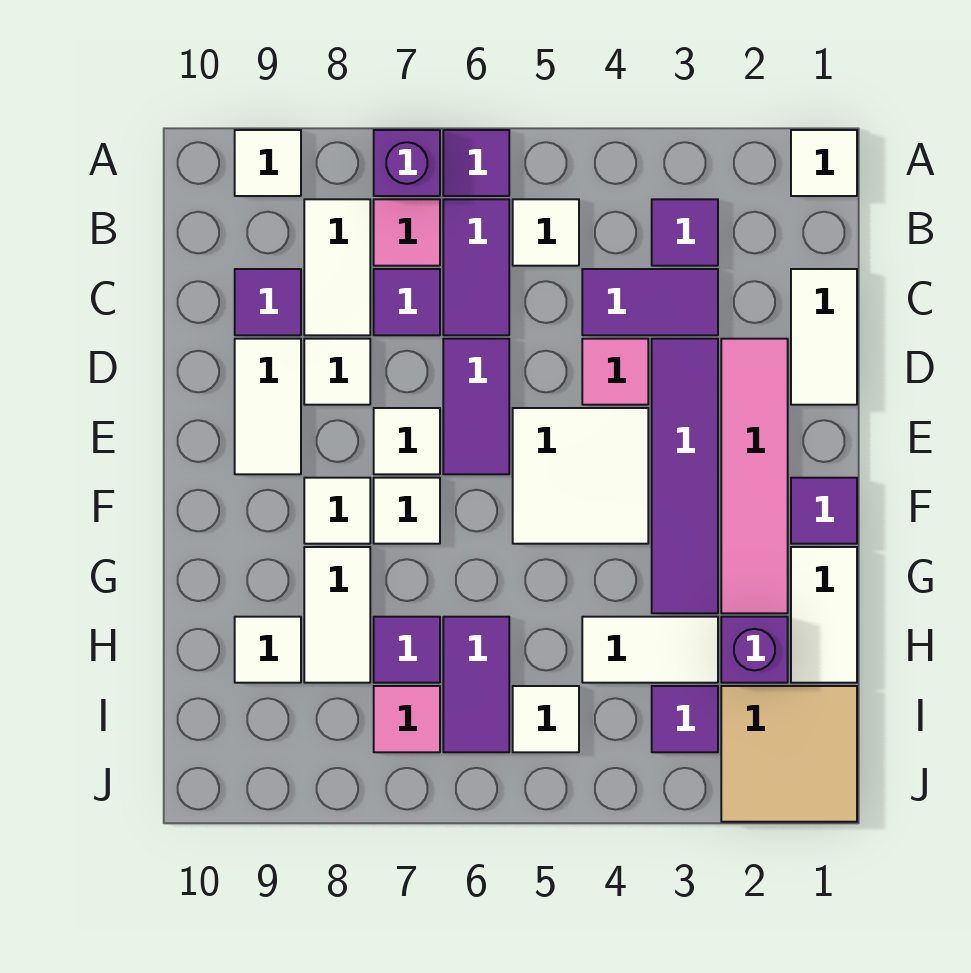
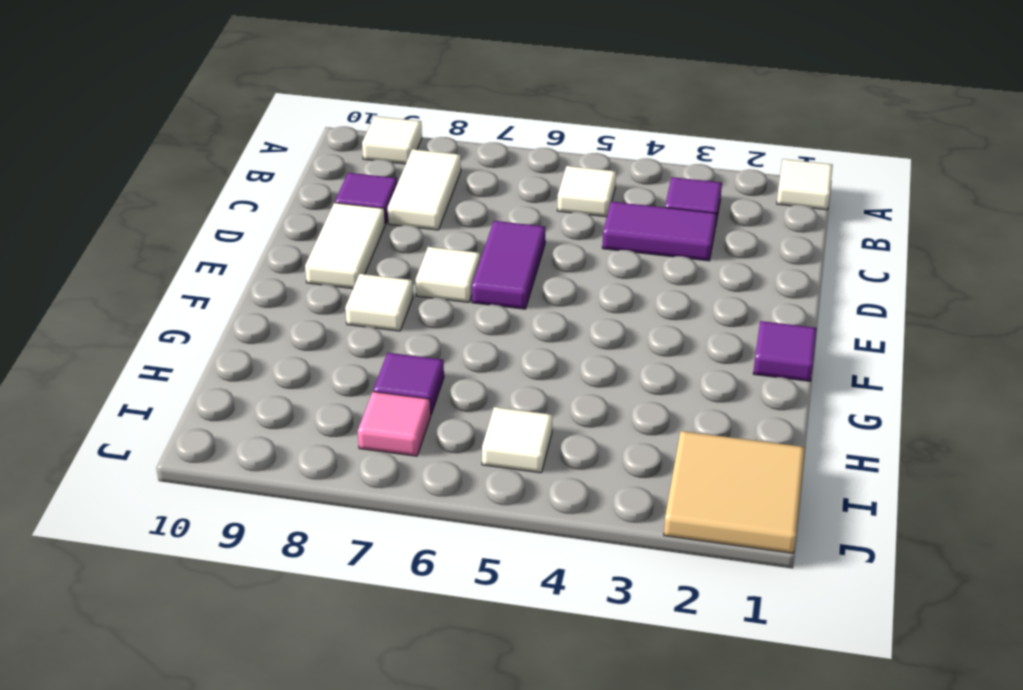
none -> purple tile A6 level 1
none -> purple brick A7 level 1
none -> purple tile B6:C6 level 1
none -> pink tile B7 level 1

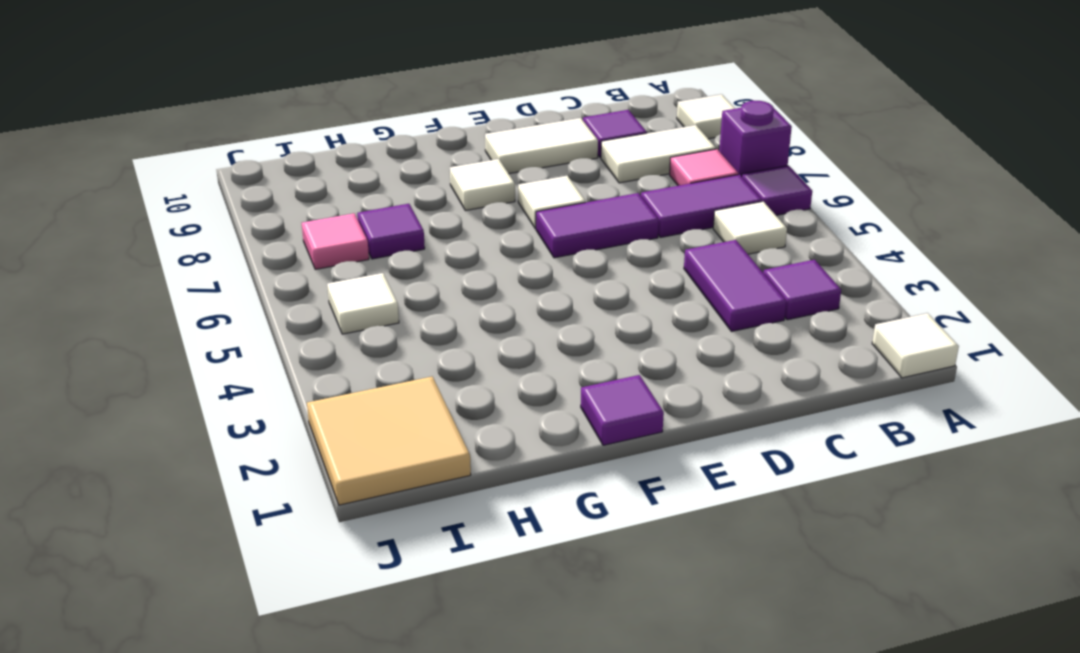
none -> white tile C1:D1 level 1
none -> purple tile C7 level 1
none -> pink tile D2:G2 level 1
none -> purple tile D3:G3 level 1

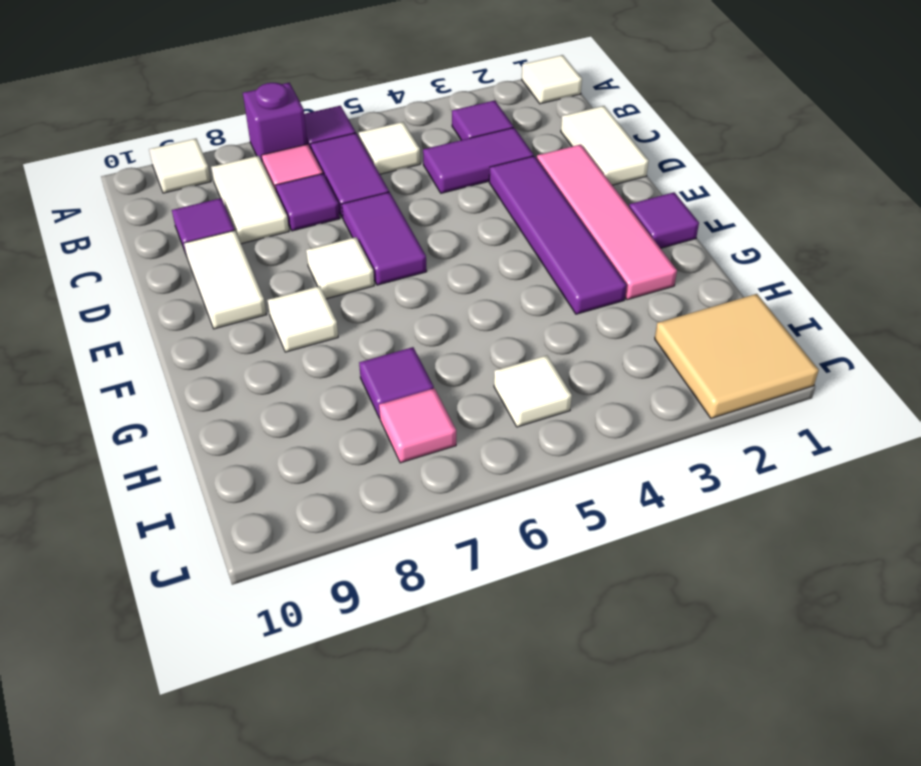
none -> pink tile D4 level 1
none -> white tile D8 level 1
none -> white tile E4:F5 level 1
none -> white tile F7 level 1

